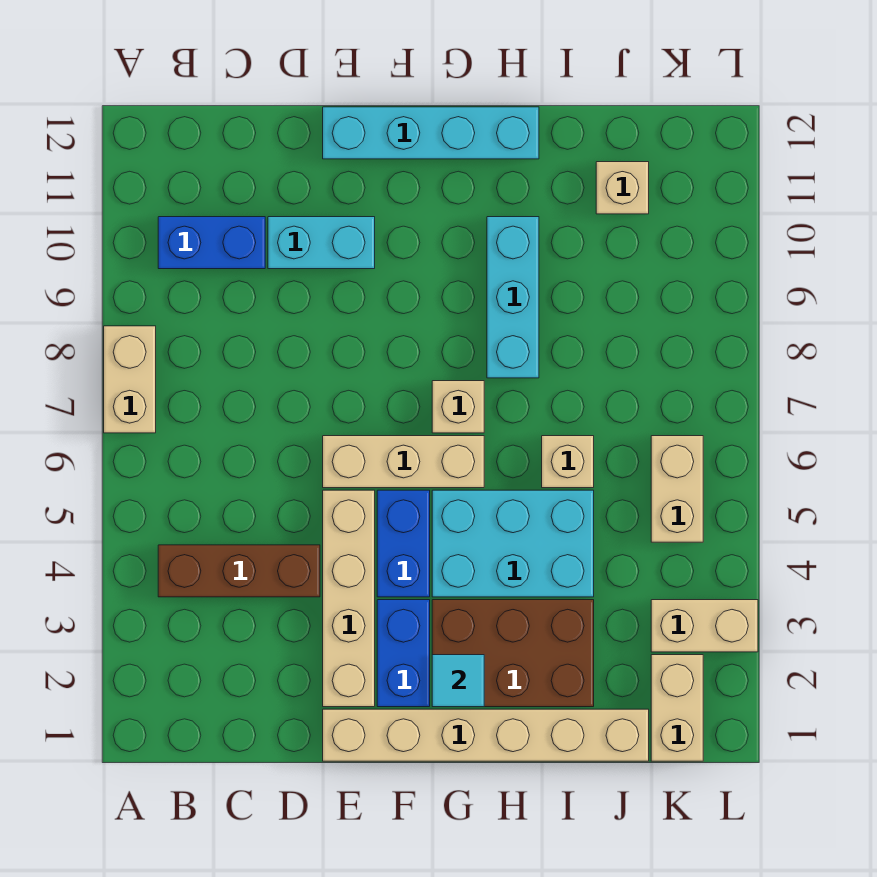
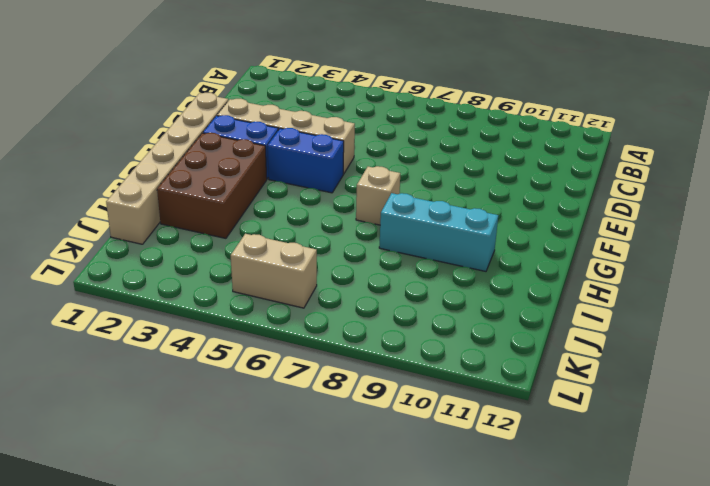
none -> tan brick A7:A8 level 1
none -> brown brick B4:D4 level 1
none -> blue brick B10:C10 level 1

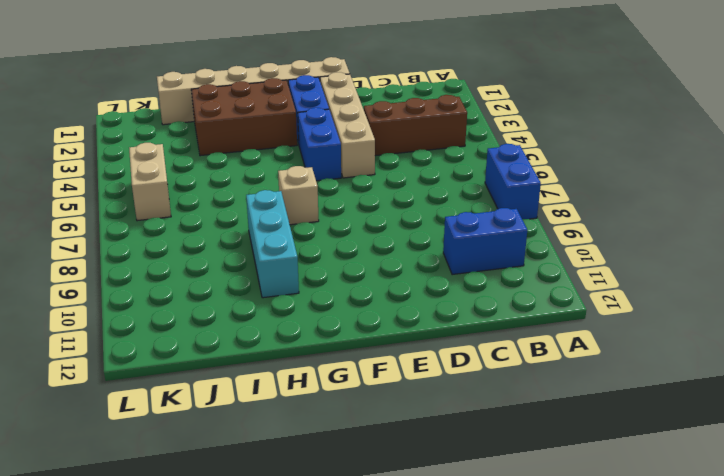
blue brick A7:A8 level 1 -> tan brick A7:A8 level 1
none -> cyan brick D10:E10 level 1
none -> tan brick E6:G6 level 1
none -> cyan brick E12:H12 level 1

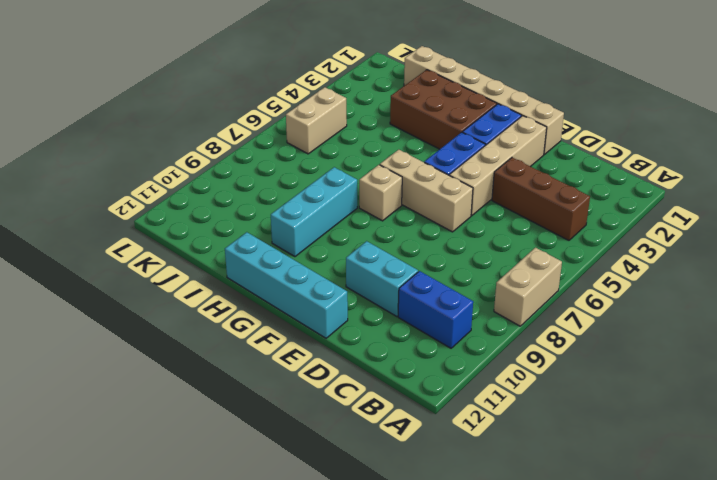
none -> cyan brick G4:I5 level 1
none -> tan brick I6 level 1
none -> tan brick J11 level 1

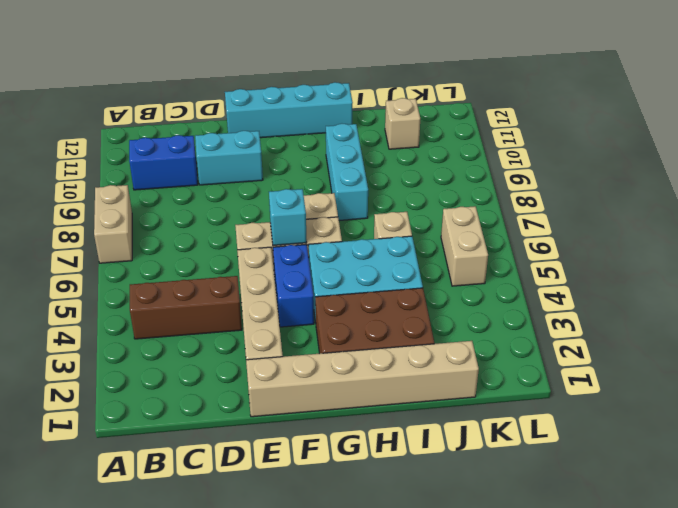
cyan brick F6 level 2 -> none
none -> blue brick F2:F3 level 1
none -> tan brick K1:K2 level 1
none -> tan brick K3:L3 level 1

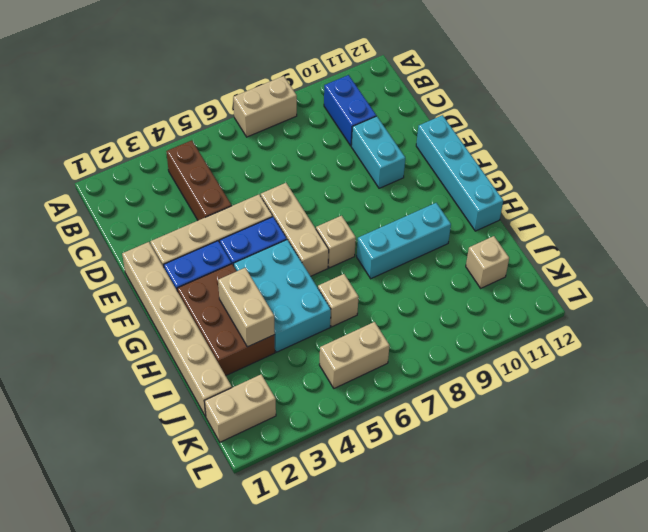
tan brick H3:I3 level 2 -> tan brick K3:L3 level 1
none -> cyan tile G2 level 2

